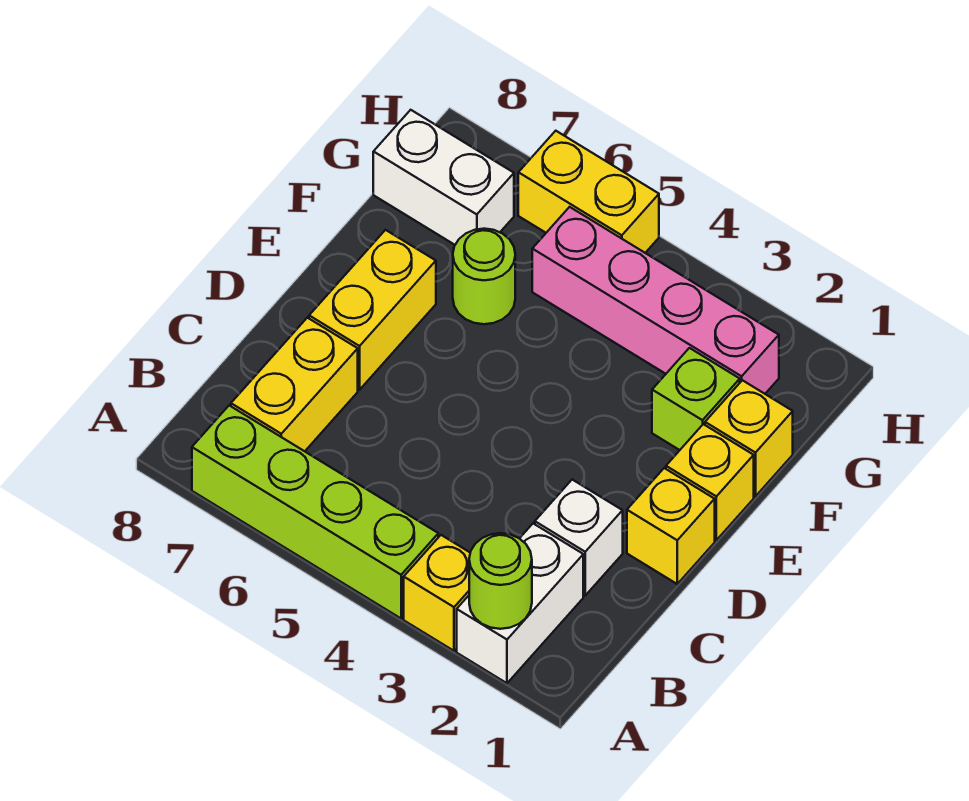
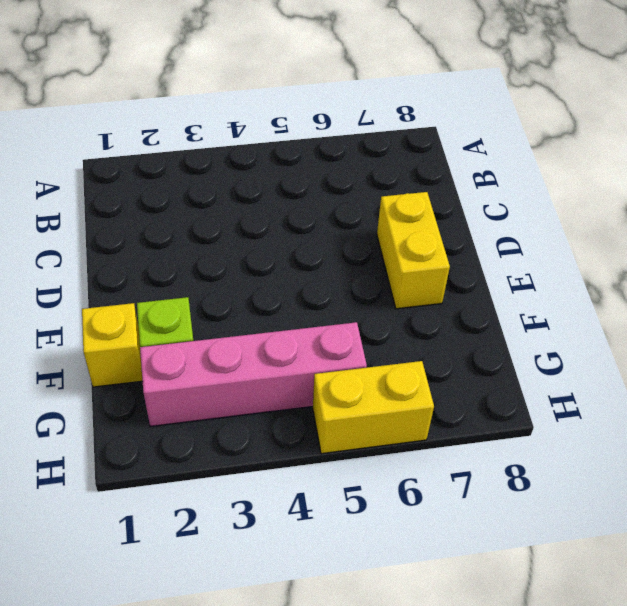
none -> white brick A2:B2 level 1
none -> yellow brick A3 level 1
none -> lime brick A4:A7 level 1

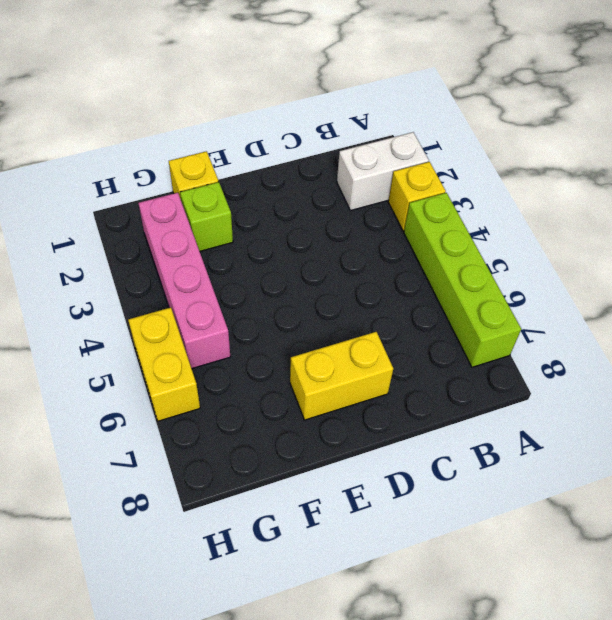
none -> yellow brick B7:C7 level 1
none -> white brick C2 level 1
none -> yellow brick D1 level 1

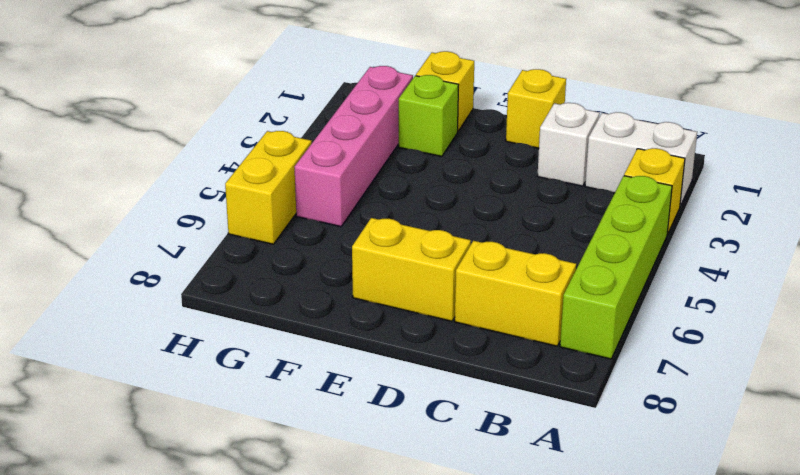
none -> yellow brick E1 level 1
none -> lime round brick F6 level 1
none -> white brick G7:G8 level 1

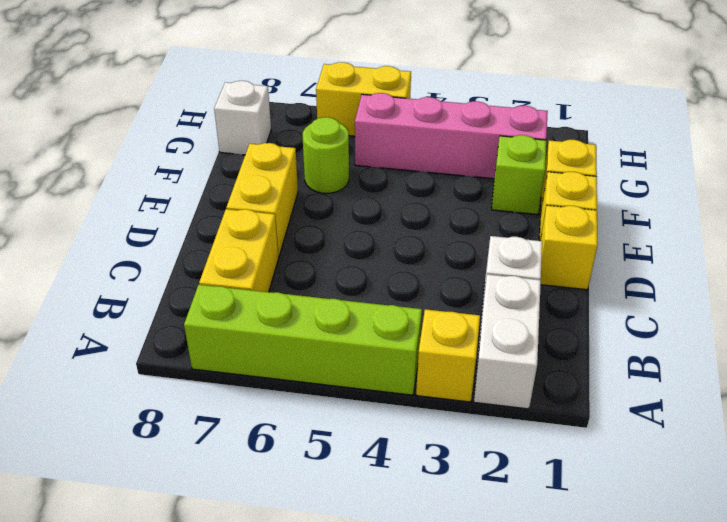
white brick G8 level 1 -> white brick G7:G8 level 1
none -> lime round brick A2 level 2

